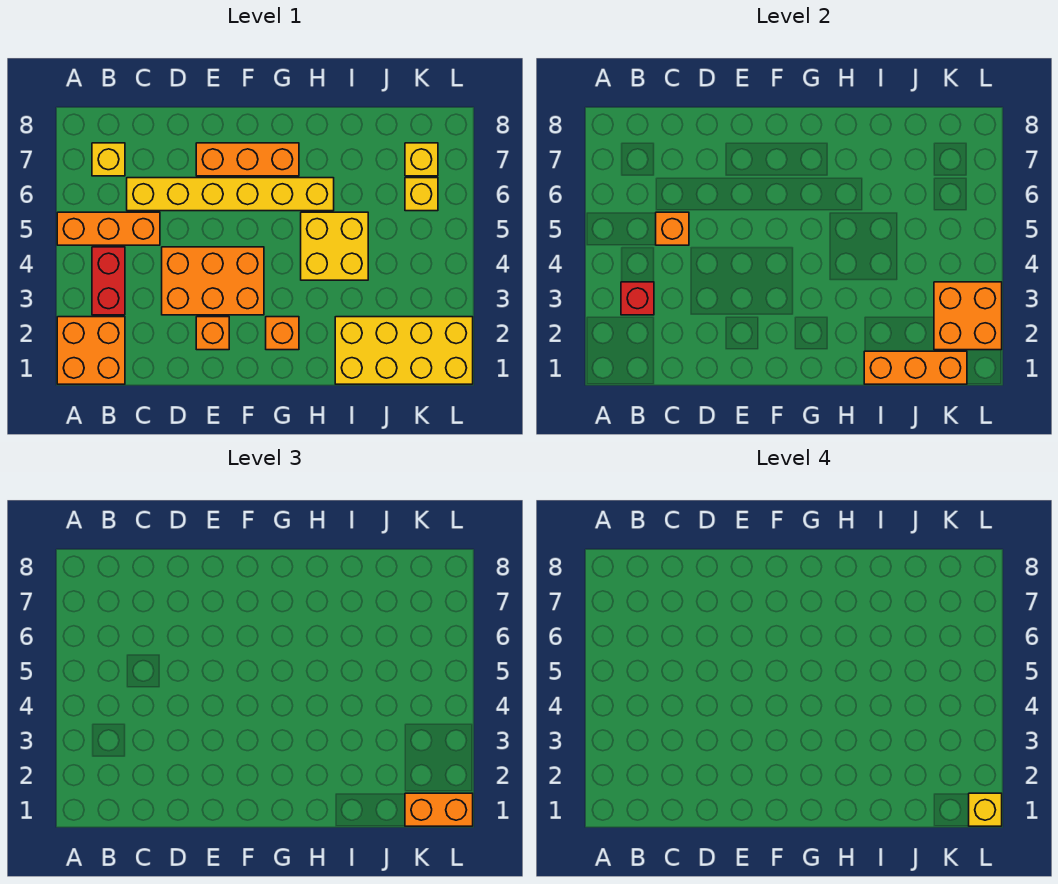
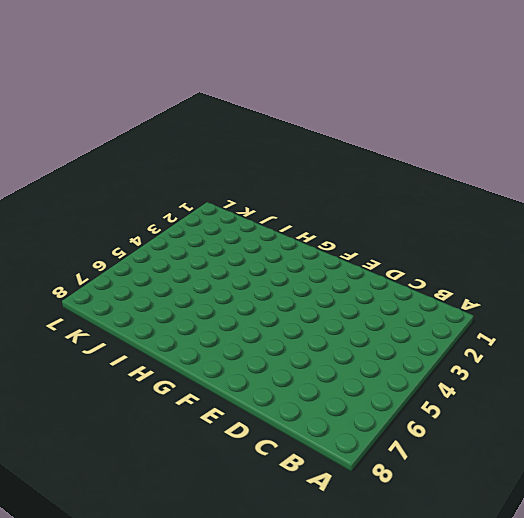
none -> orange brick A1:B2 level 1
none -> orange brick A5:C5 level 1
none -> red brick B3:B4 level 1

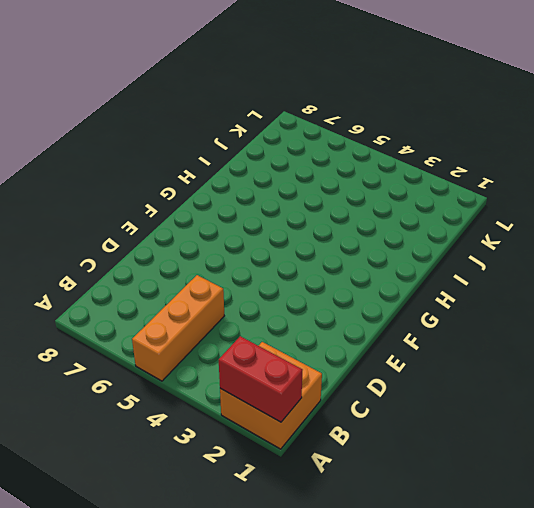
red brick A1:A2 level 2 -> red brick B3:B4 level 1
none -> yellow brick B7 level 1
none -> yellow brick C6:H6 level 1
none -> orange brick D3:F4 level 1

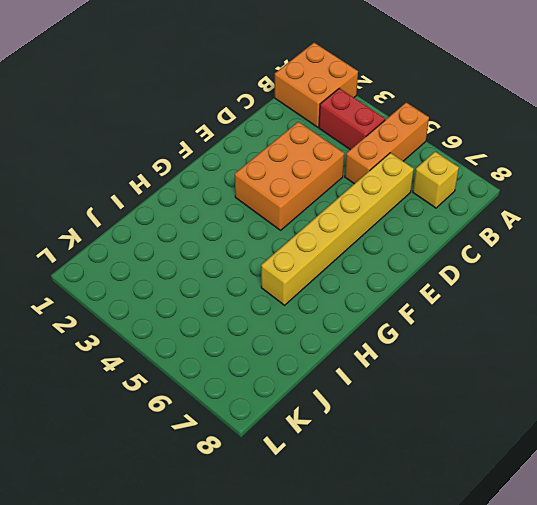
none -> orange brick E2 level 1
none -> orange brick E7:G7 level 1
none -> orange brick G2 level 1

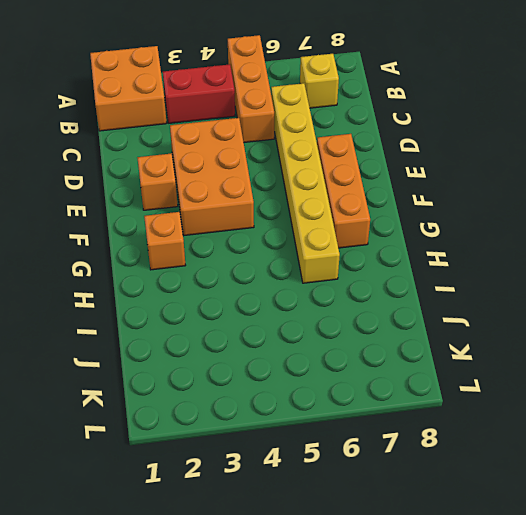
none -> yellow brick H4:I5 level 1
none -> yellow brick I1:L2 level 1
none -> yellow brick K6 level 1

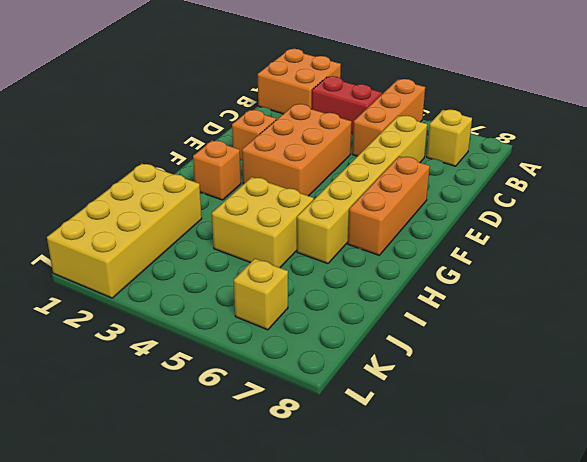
none -> yellow brick K7 level 1
none -> red brick B3 level 2
none -> orange brick C5 level 2

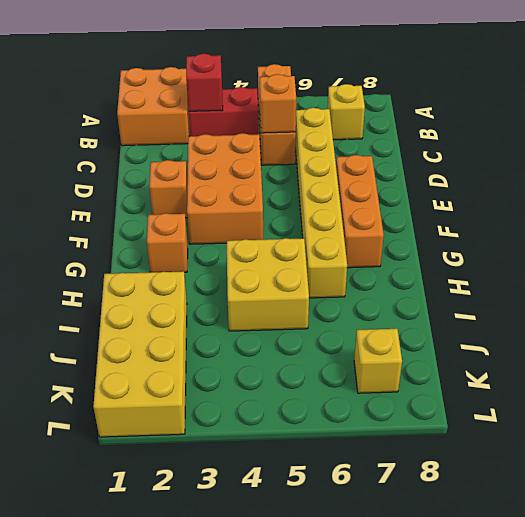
none -> yellow brick K6 level 1
none -> orange brick I1:K1 level 2
none -> orange brick K2:L3 level 2

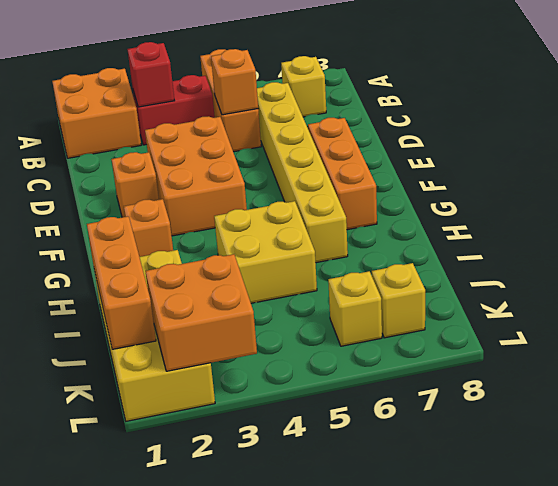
none -> orange brick K1:L1 level 3
none -> yellow brick L1 level 4

